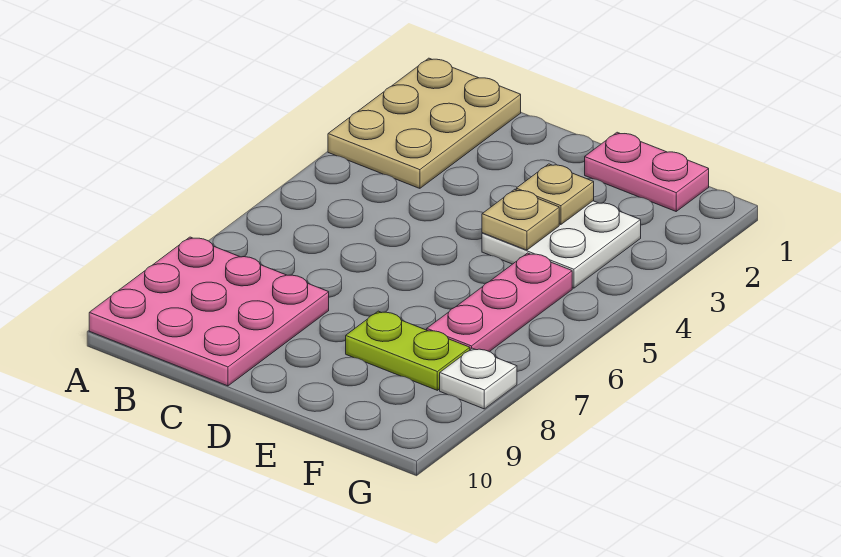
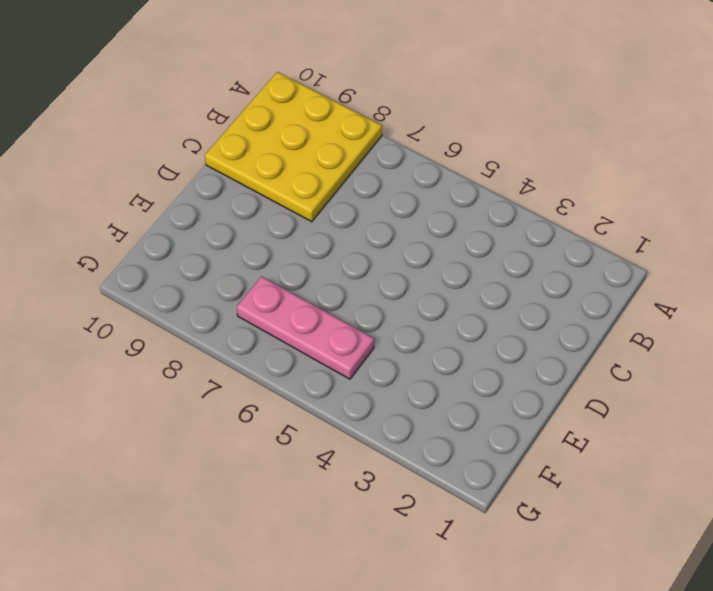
yellow plate A8:C10 level 1 -> pink plate A8:C10 level 1
none -> tan plate A1:B3 level 1
none -> pink plate E1:F1 level 1

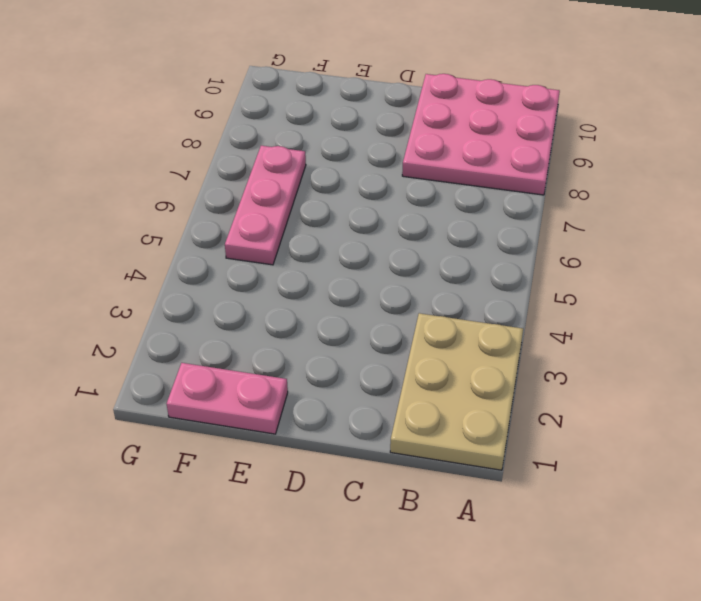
none -> white plate E3:F4 level 1
none -> lime plate E8:F8 level 1

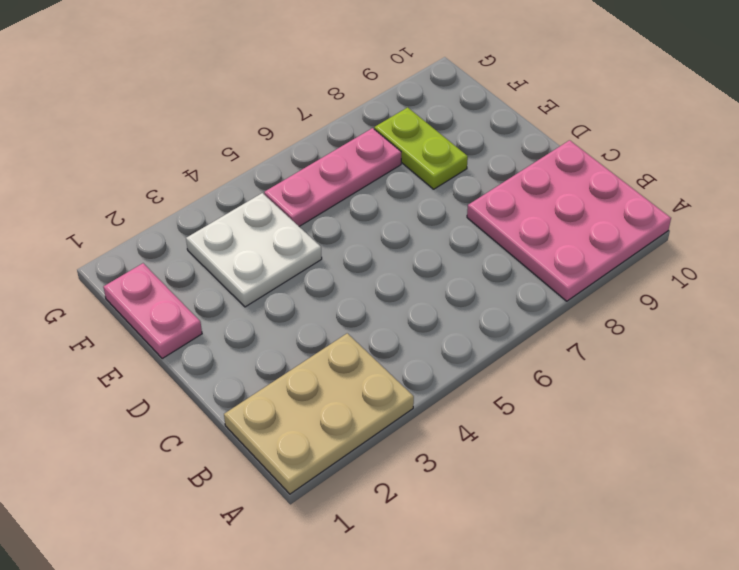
none -> white plate G8 level 1
none -> tan plate E3 level 2

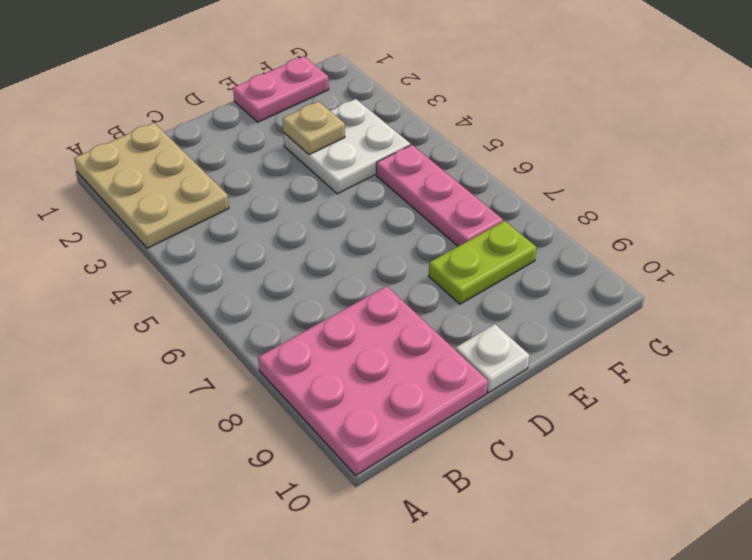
white plate D10 level 1 -> white plate G8 level 1
none -> tan plate E4 level 2

